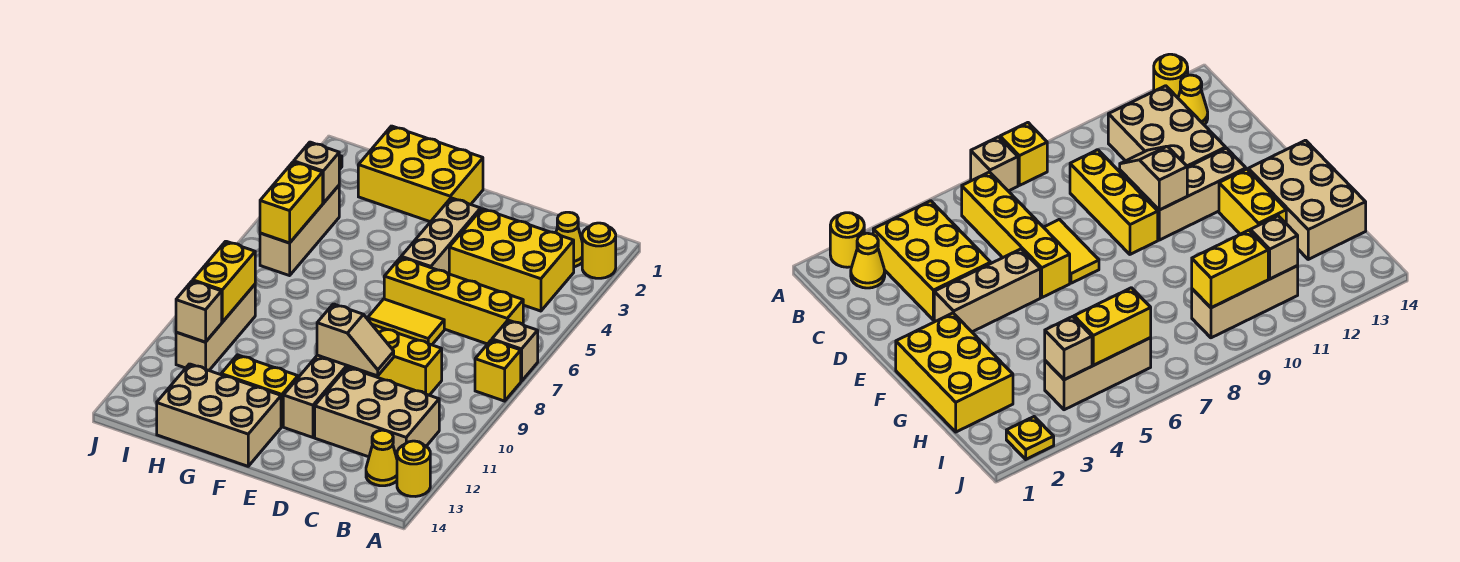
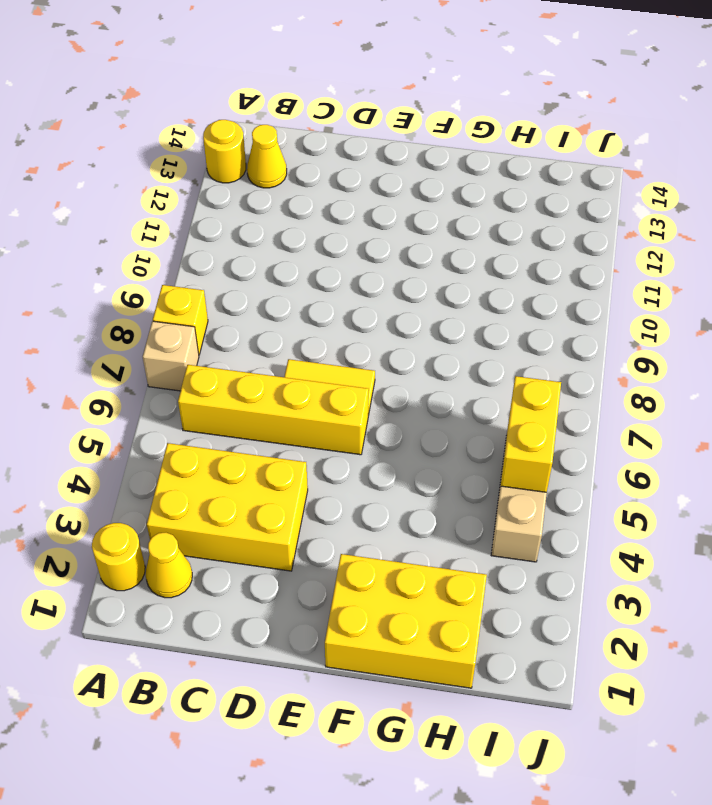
none -> tan brick B11:D12 level 1
none -> yellow brick C9:E9 level 1
none -> tan brick E3:E5 level 1

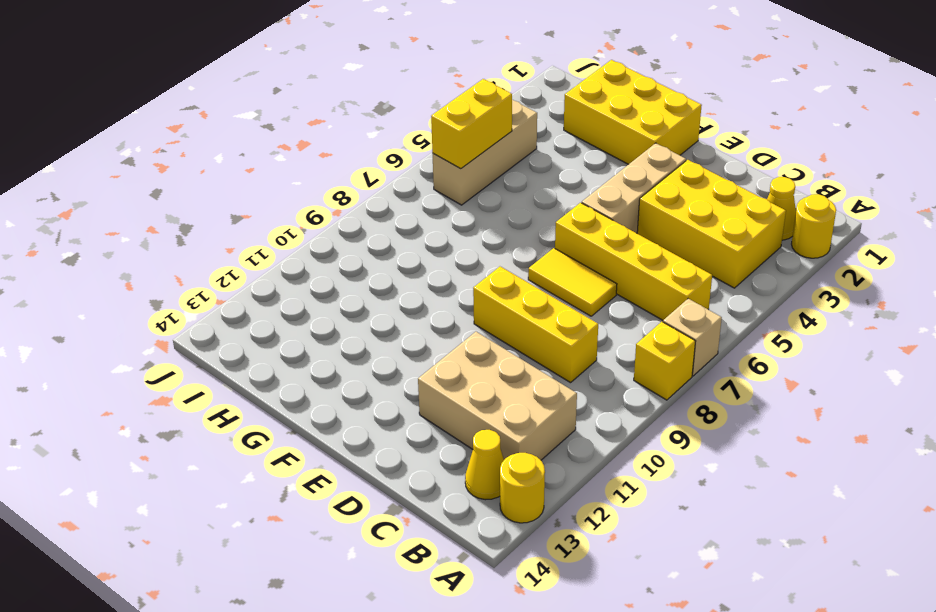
none -> tan brick E10:E12 level 1
none -> yellow brick F12:G12 level 1
none -> tan brick F13:H14 level 1

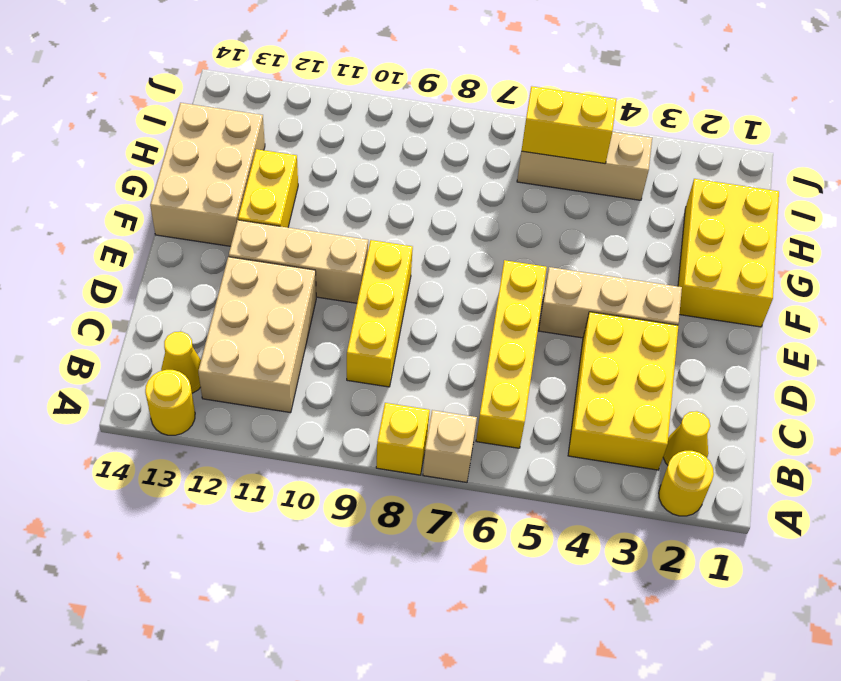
none -> yellow tile D7:E7 level 1
none -> tan brick I9:I11 level 1
none -> yellow plate J2 level 1

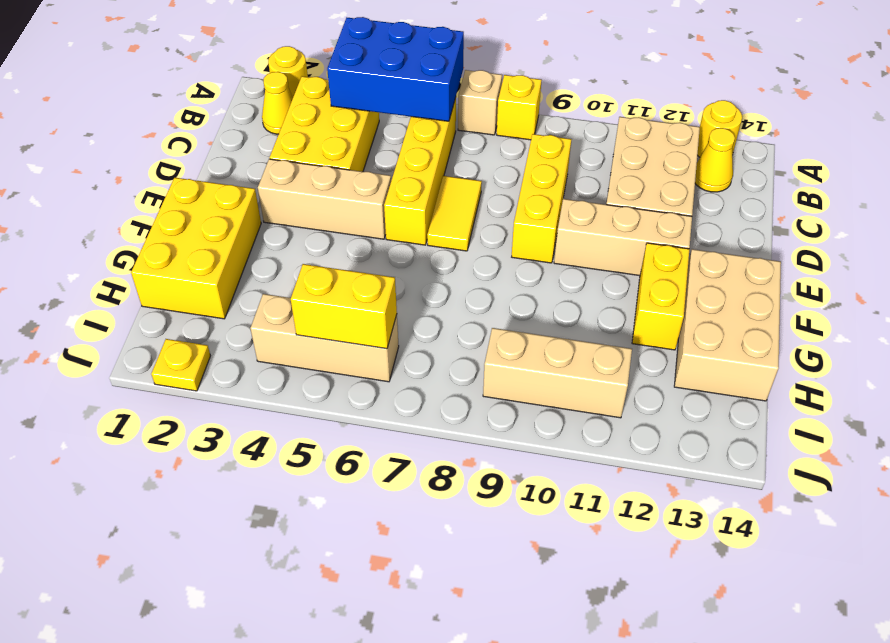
blue brick A4:B6 level 2 -> none
none -> tan slope D10:E10 level 2 top E
none -> tan brick I4 level 2
none -> yellow brick I9:I10 level 2

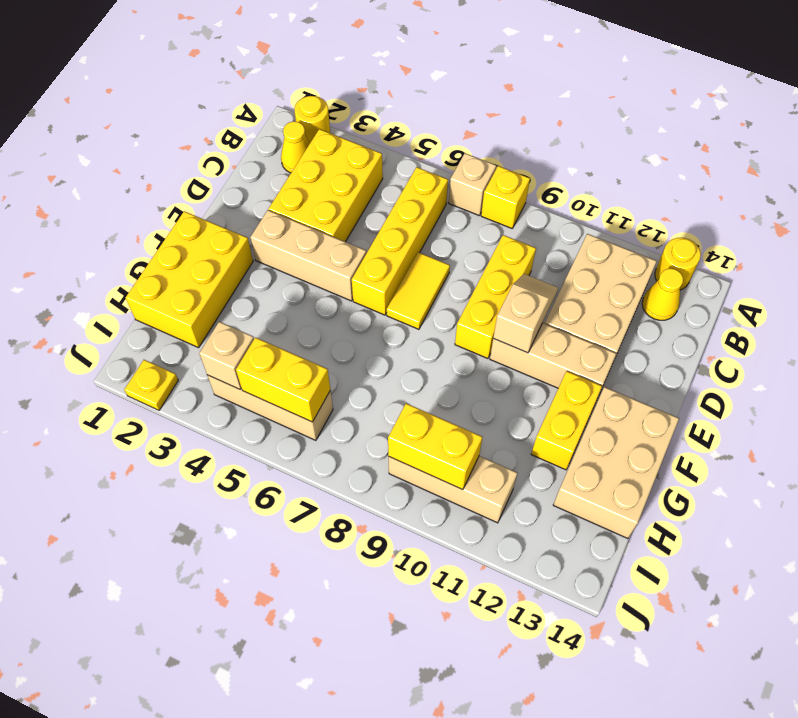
none -> tan brick I11 level 2

